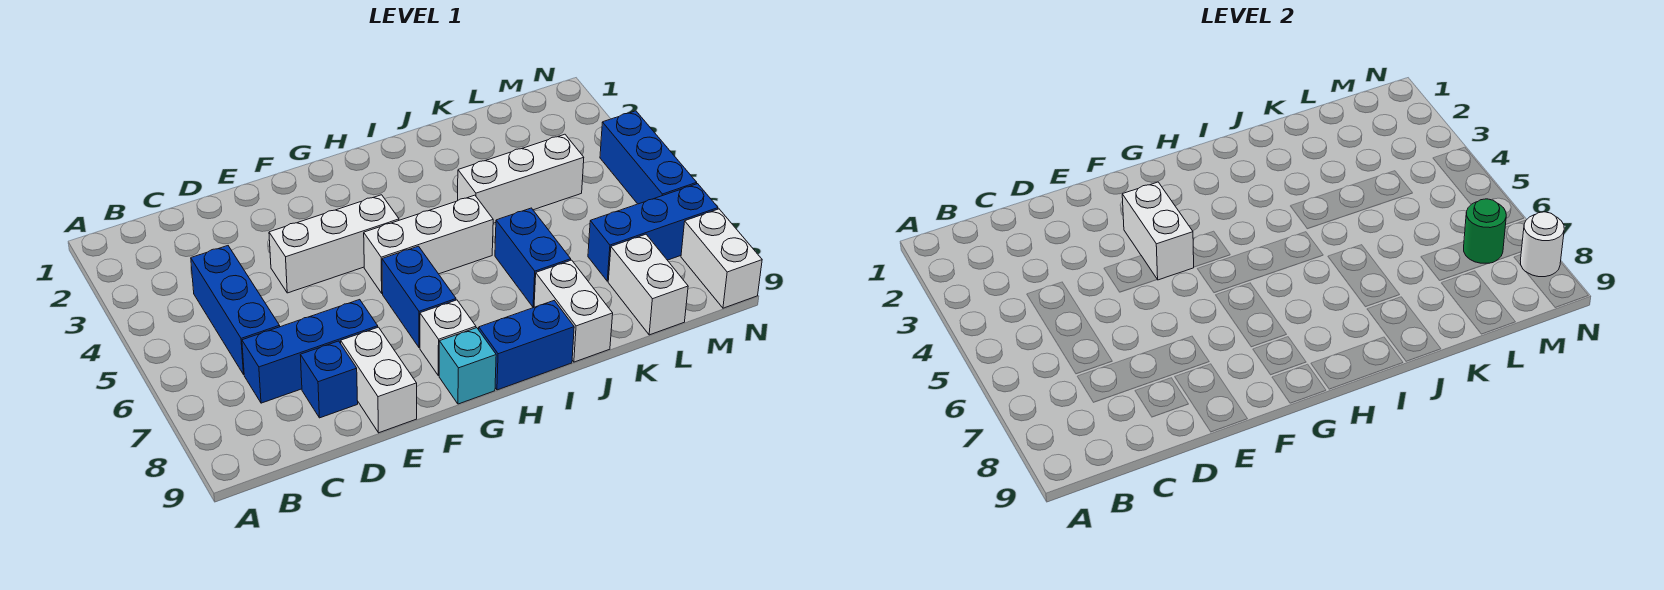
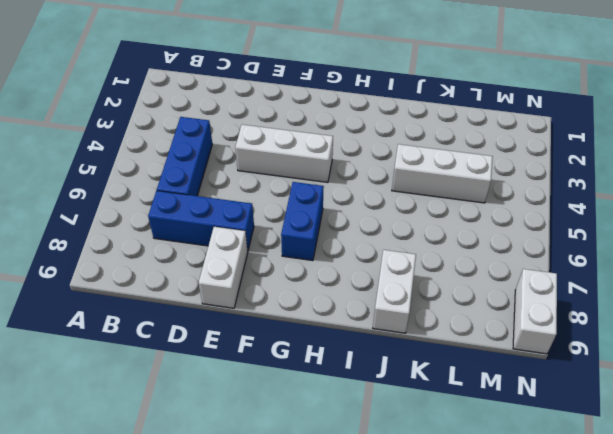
none -> blue brick D8 level 1
none -> white brick G5:I5 level 1
none -> white brick G8 level 1

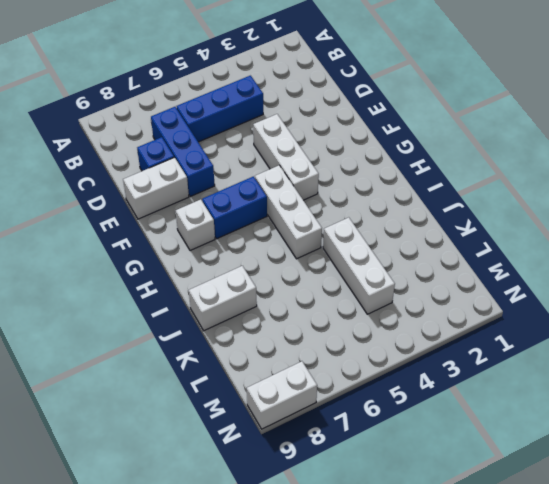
none -> cyan brick G9 level 1
none -> blue brick H9:I9 level 1
none -> blue brick J6:J7 level 1

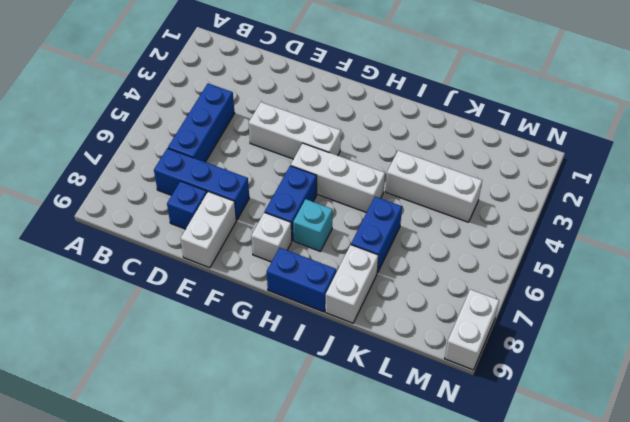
cyan brick H7 level 1 -> cyan brick G9 level 1
none -> blue brick L7:N7 level 1
none -> white brick L8:L9 level 1
none -> blue brick N4:N6 level 1

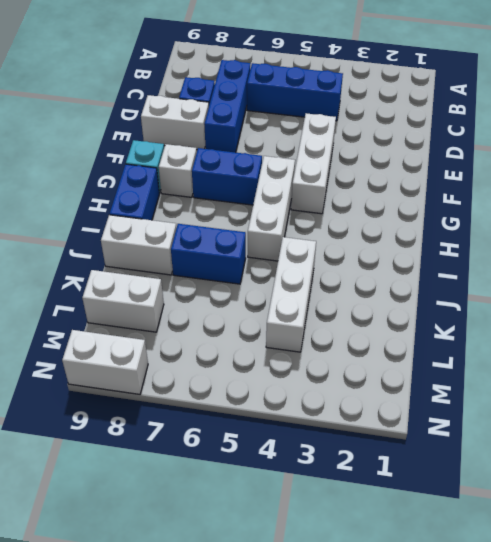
none -> blue brick L7:N7 level 1
none -> blue brick N4:N6 level 1
none -> white brick F3:F4 level 2

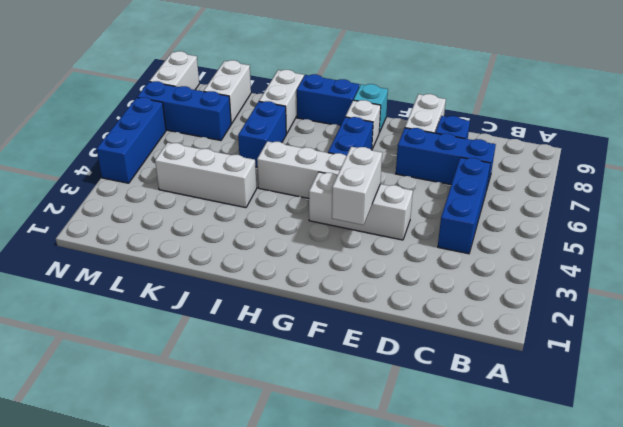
none -> green round brick M7 level 2
none -> white round brick N8 level 2

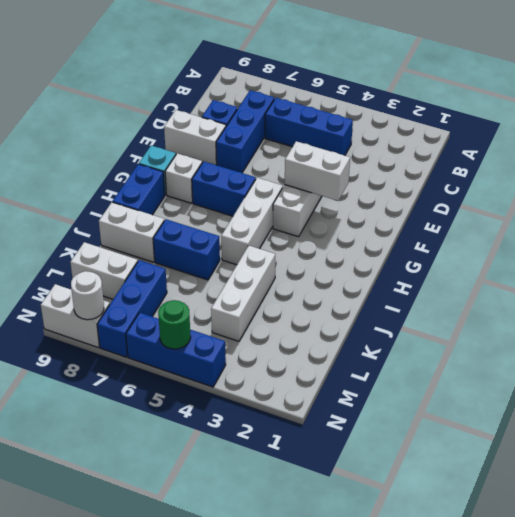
green round brick N5 level 2 -> green round brick M7 level 2

